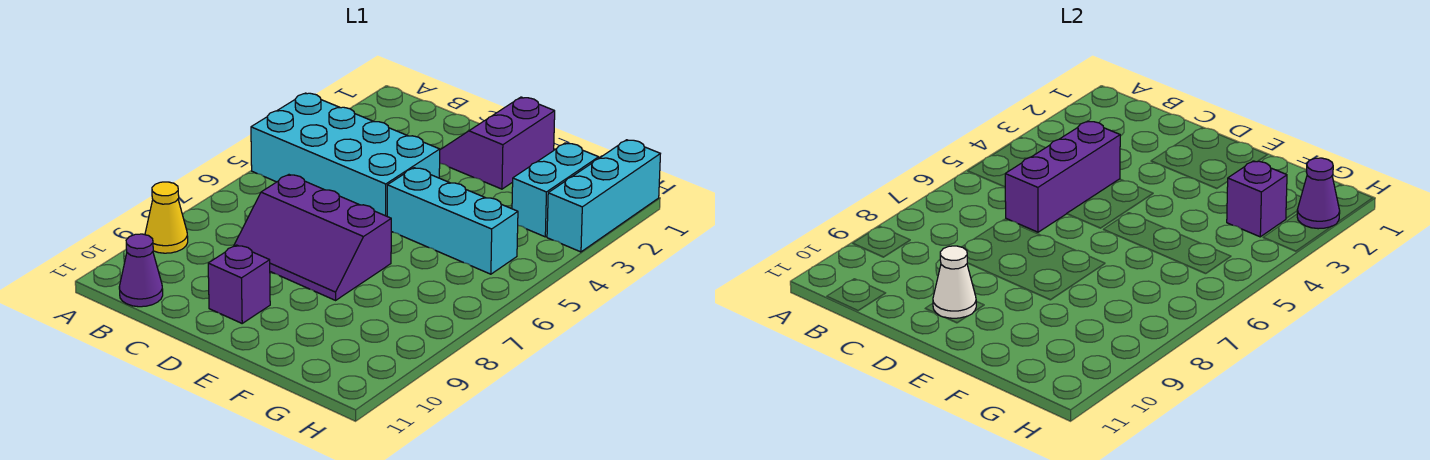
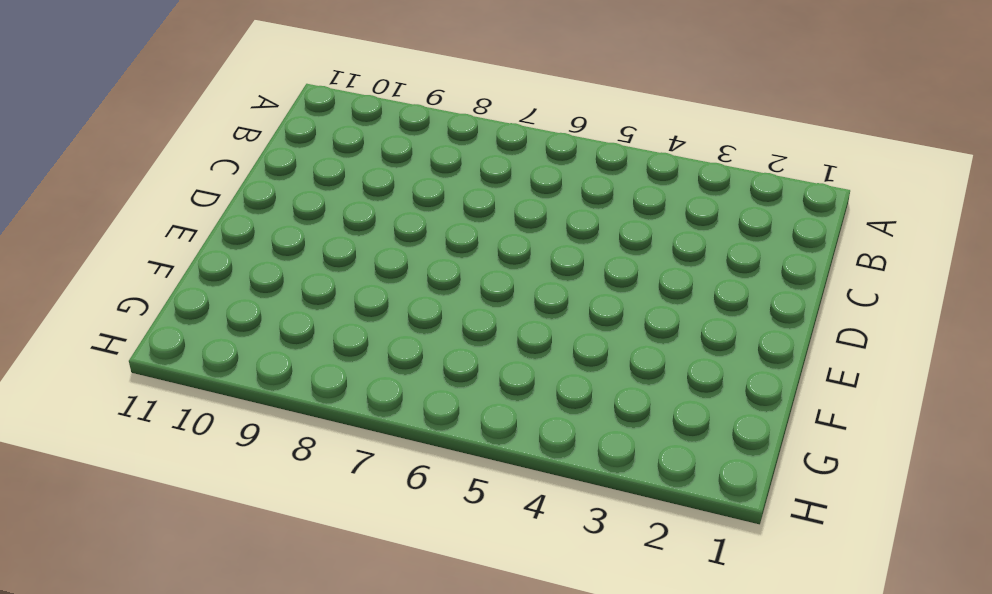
none -> cyan brick A4:D5 level 1
none -> yellow cone A9 level 1
none -> purple cone B11 level 1

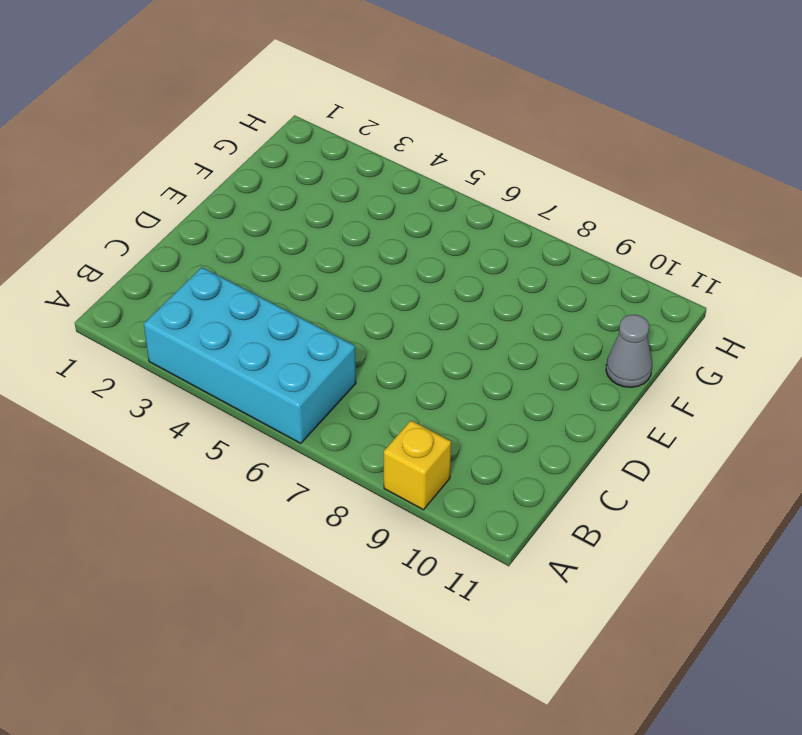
cyan brick A3:B6 level 1 -> cyan brick A4:D5 level 1
yellow brick A9 level 1 -> yellow cone A9 level 1
grey cone F11 level 1 -> none
none -> purple cone B11 level 1
none -> purple slope C7:E8 level 1 top 7
none -> purple slope D1:E2 level 1 top E

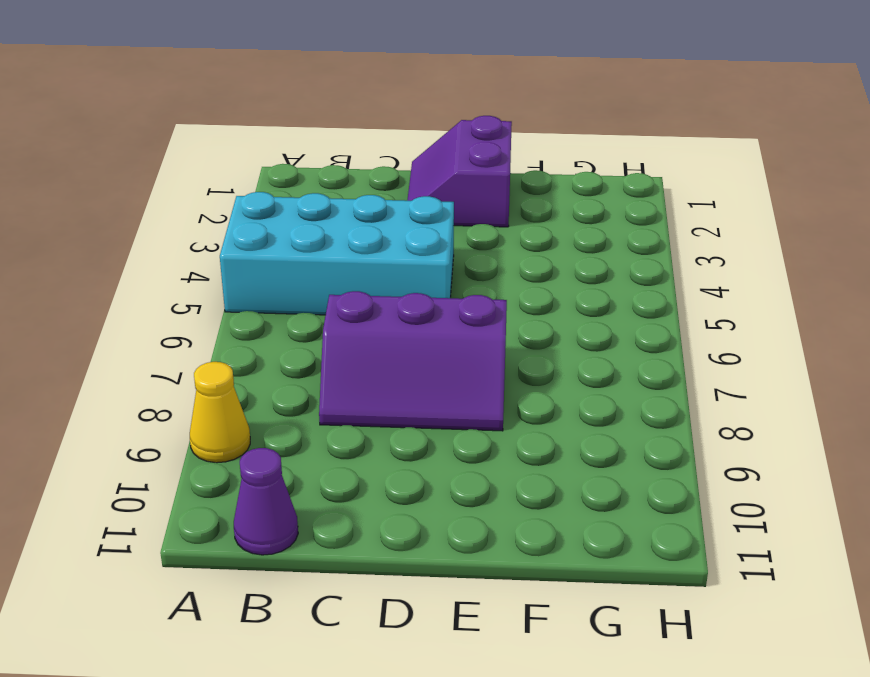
none -> purple brick D10 level 1
none -> cyan brick E5:G5 level 1
none -> cyan brick G2:G3 level 1

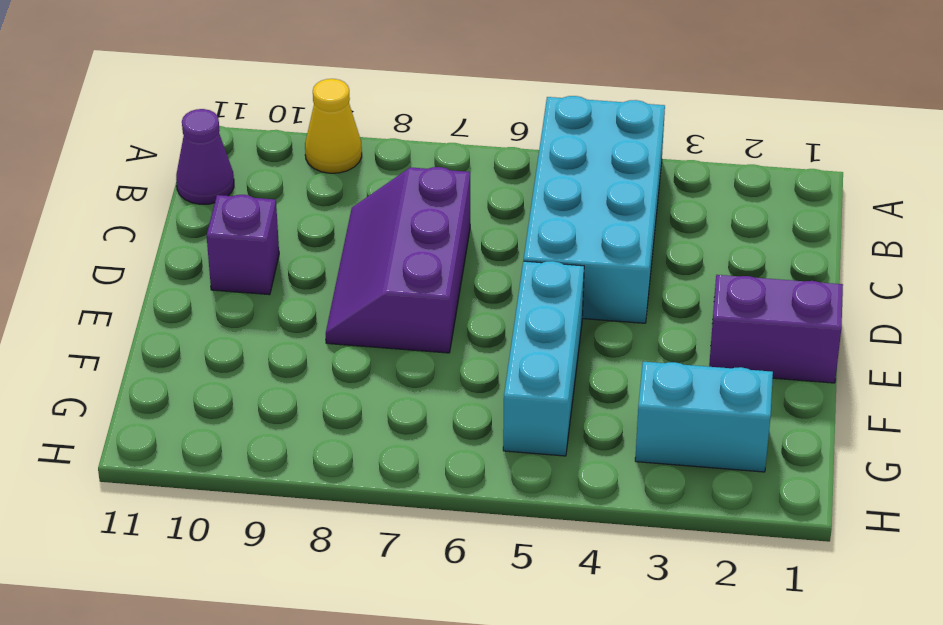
none -> cyan brick H1:H3 level 1
none -> purple brick C4:C6 level 2
none -> white cone D10 level 2

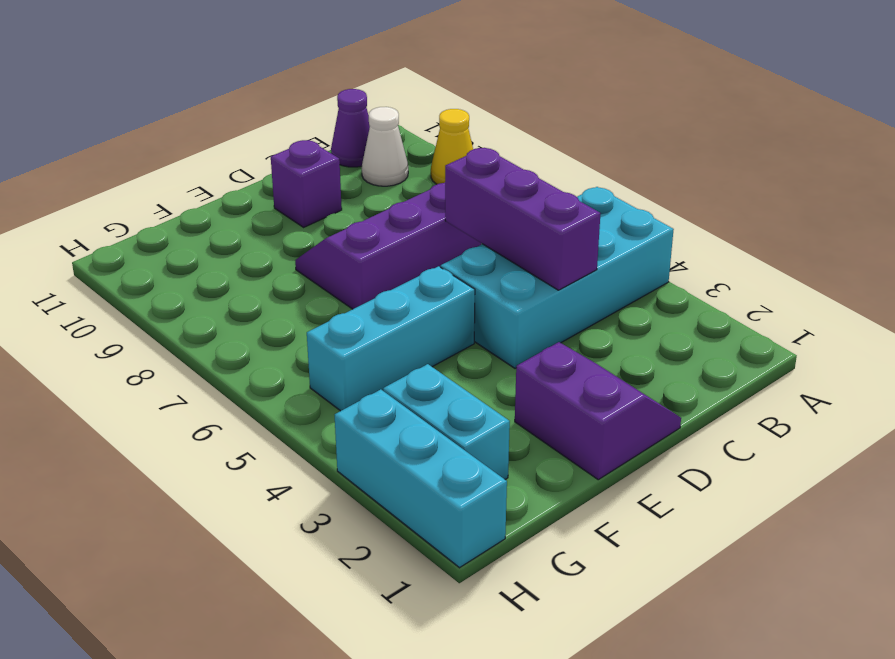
white cone B10 level 1 -> white cone D10 level 2
none -> purple brick G3 level 2
none -> purple cone H2 level 2

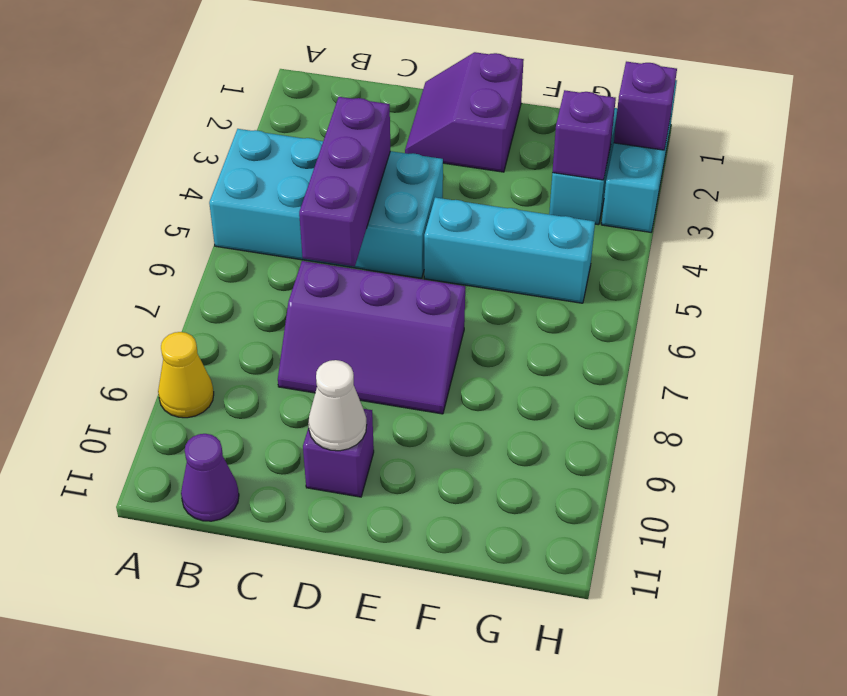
purple brick H2 level 2 -> purple cone H2 level 2

